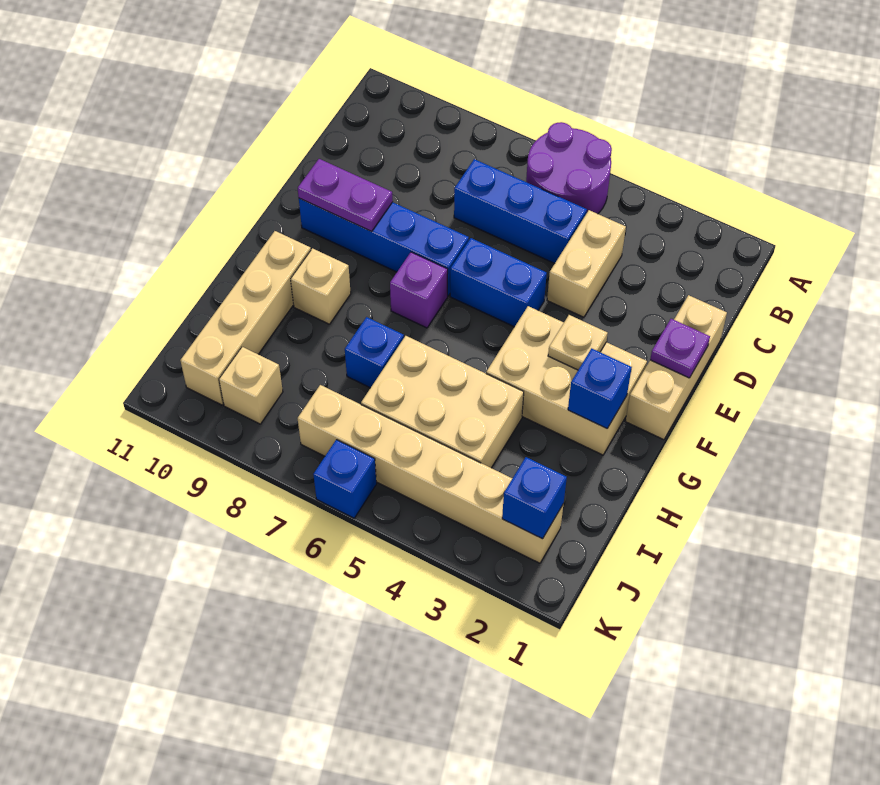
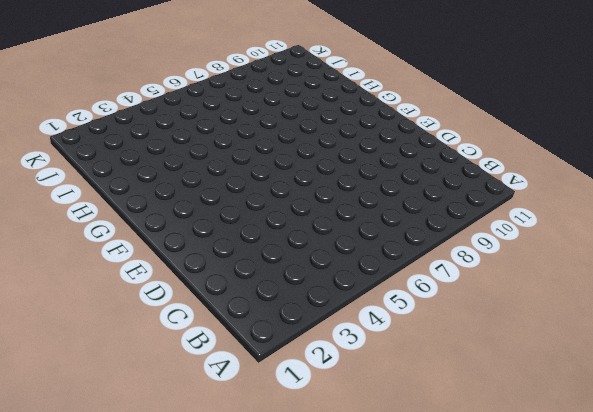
none -> purple round brick A5:B6 level 1
none -> tan brick C4:D4 level 1
none -> blue brick C5:C7 level 1

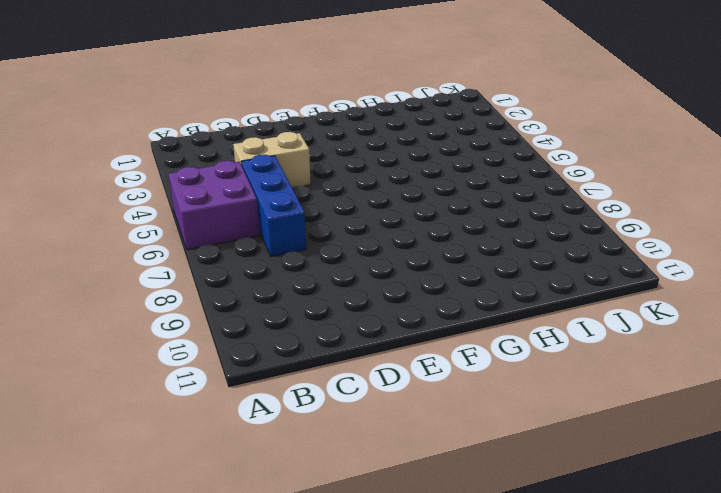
purple brick A5:B6 level 1 -> purple round brick A5:B6 level 1
none -> tan brick D1:F1 level 1
none -> blue brick E5:E6 level 1
none -> blue brick E7:E10 level 1

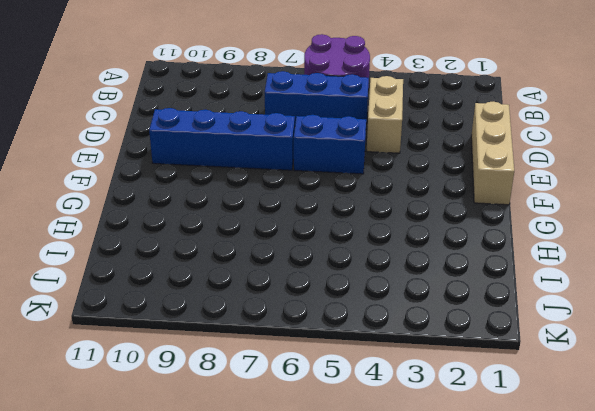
none -> tan brick F2:G4 level 1
none -> purple brick F7 level 1
none -> tan brick G9 level 1

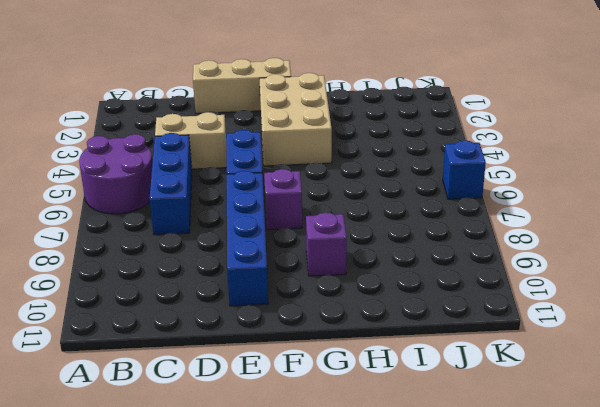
purple brick G9 level 1 -> tan brick G9 level 1
none -> tan brick G10:J10 level 1
none -> tan brick H4:I6 level 1
none -> blue brick H7 level 1

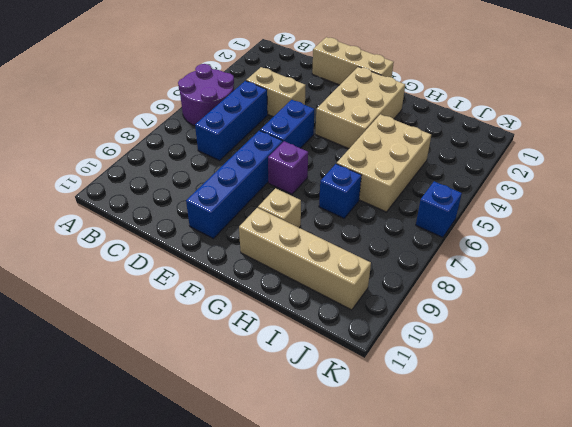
none -> tan brick J2:J7 level 1
none -> tan brick J9 level 1
none -> purple plate E1 level 2

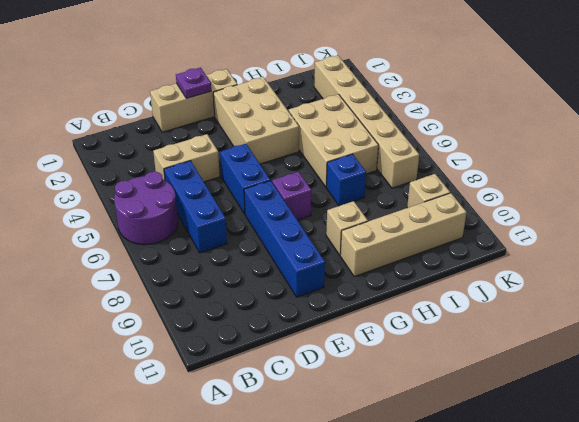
none -> blue brick K6 level 1
none -> purple plate E9:E10 level 2
none -> tan plate F3 level 2

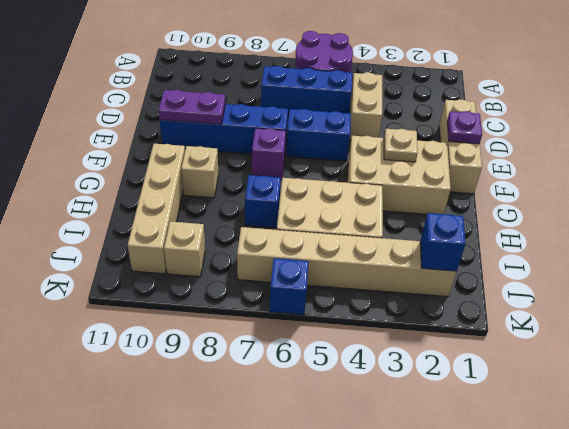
none -> blue brick G2 level 2

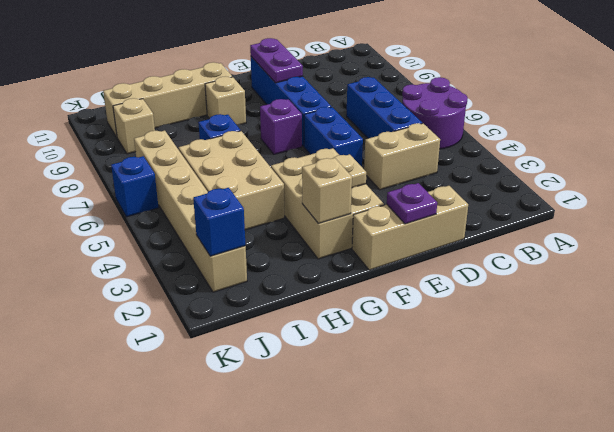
tan brick G2 level 2 -> blue brick G2 level 2

